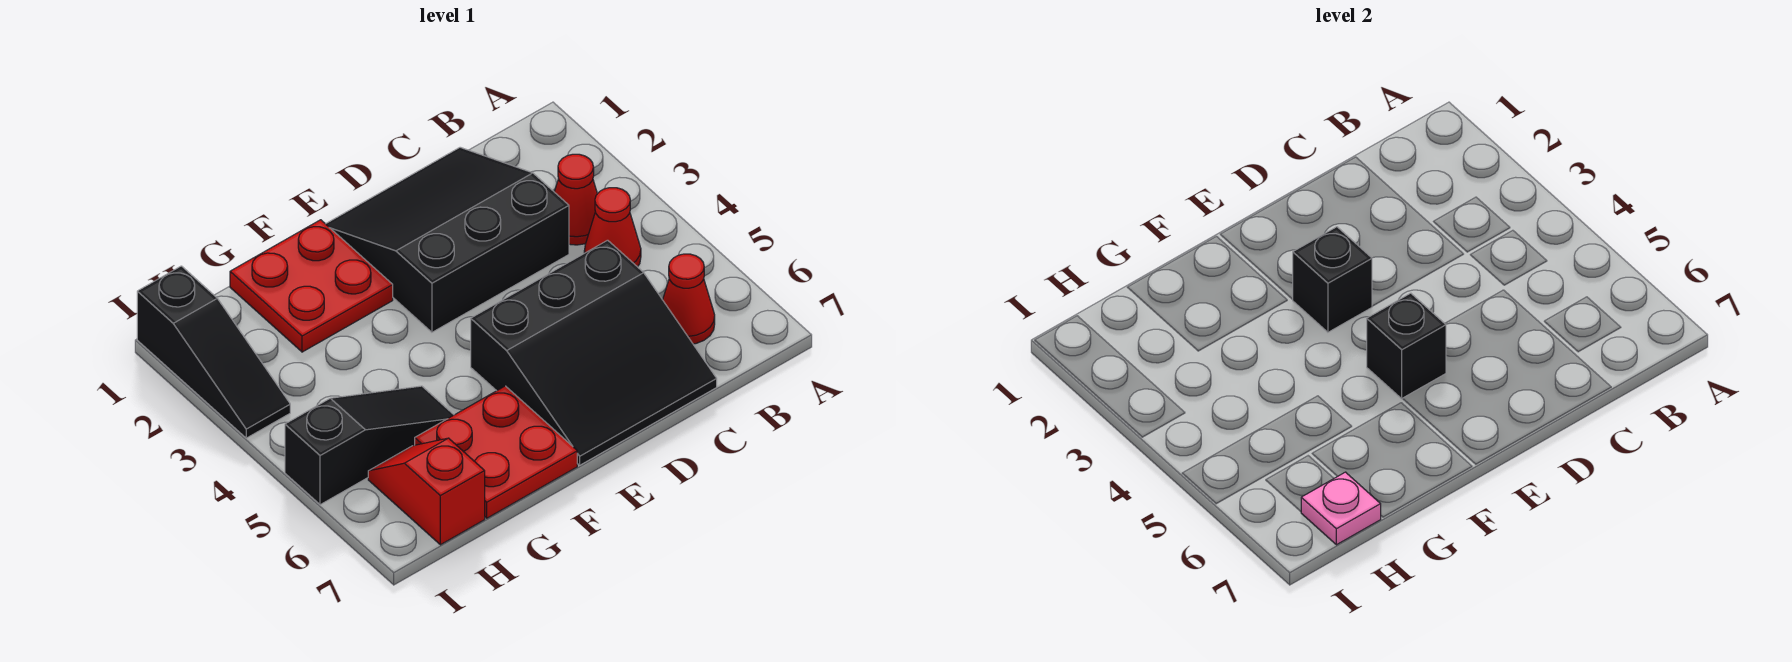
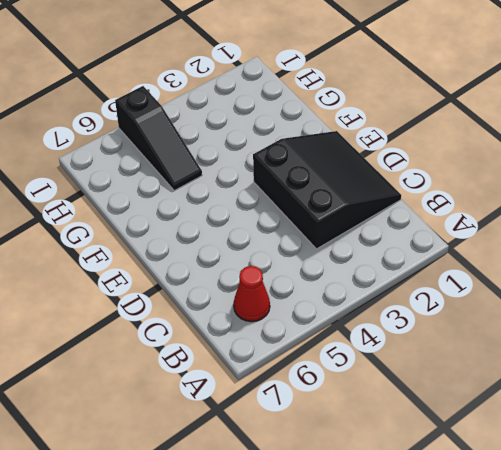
none -> red cone B3 level 1
none -> red cone B4 level 1
none -> black slope C5:E7 level 1 top 5

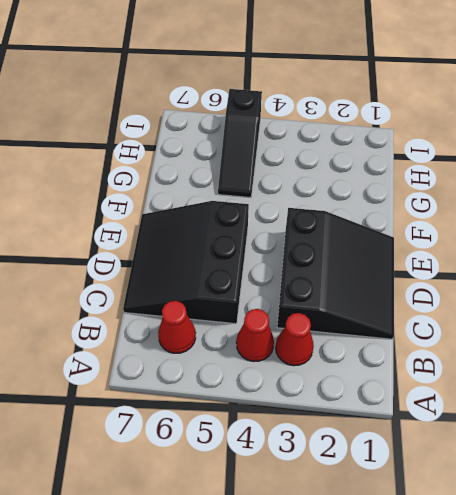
none -> red plate F1:G2 level 1
none -> red plate F6:G7 level 1
none -> red slope H6:H7 level 1 top 7

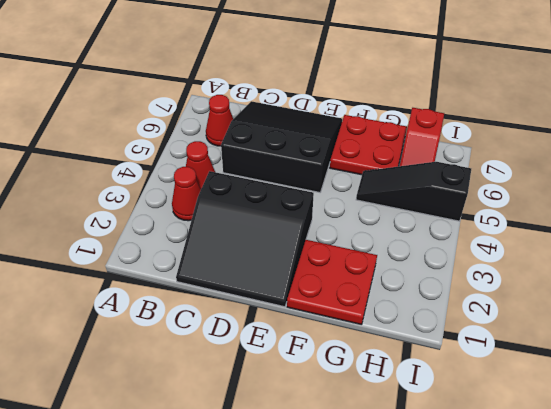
none -> black slope I1:I3 level 1 top 1
none -> black brick E3 level 2
none -> black brick E5 level 2

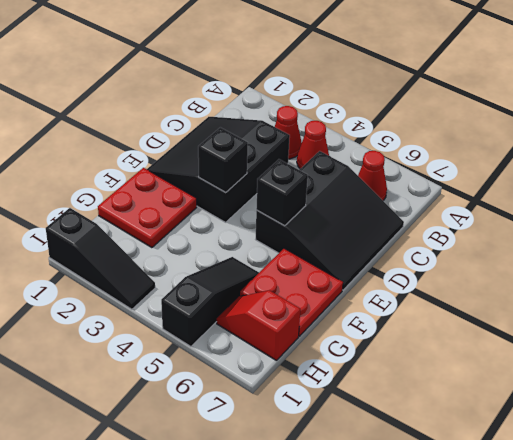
none -> pink plate H7 level 2

